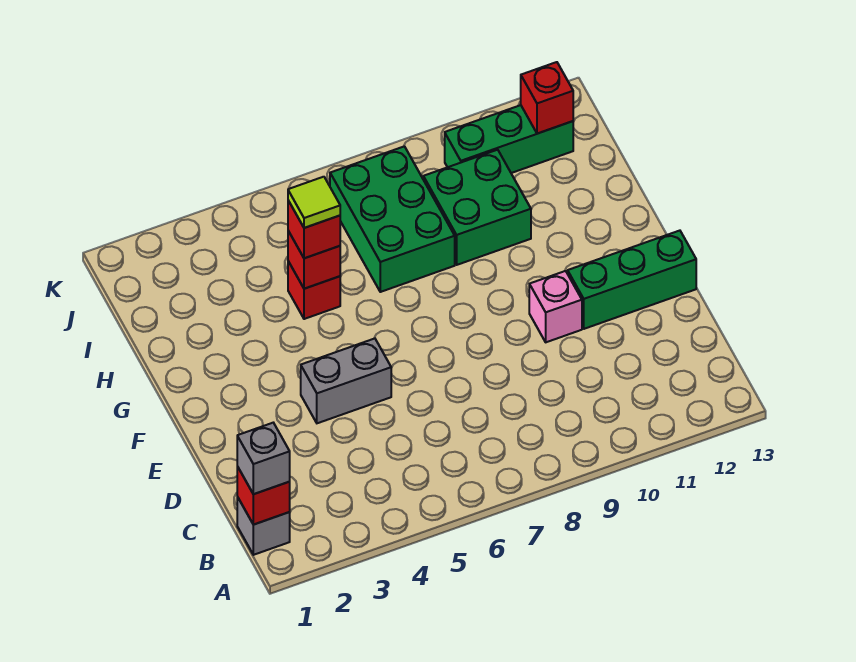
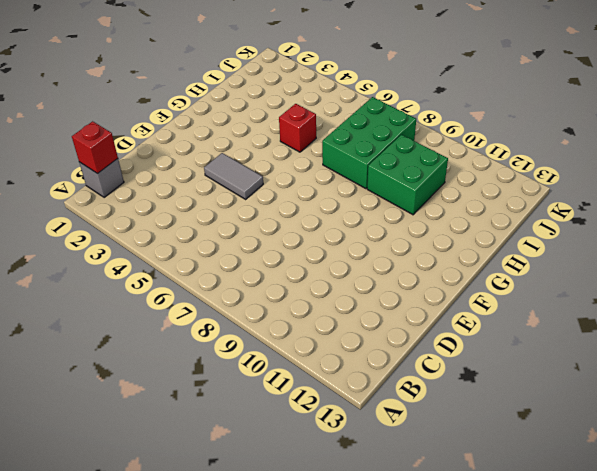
grey tile E4:E5 level 1 -> grey brick E4:E5 level 1
none -> pink brick E10 level 1
none -> green brick E11:E13 level 1
none -> green brick J10:J12 level 1

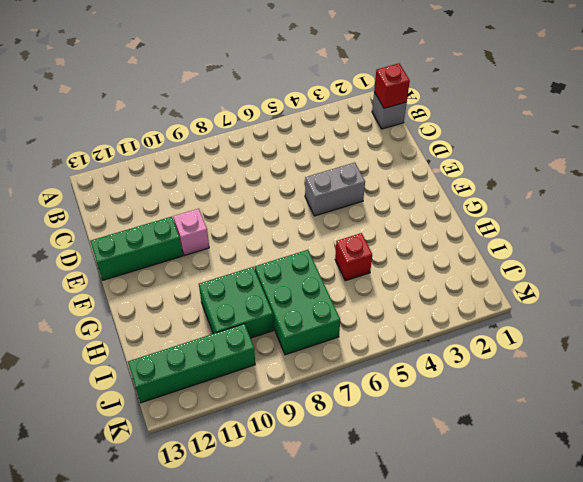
green brick J10:J13 level 1 -> green brick J10:J12 level 1
none -> red brick H5 level 2
none -> red brick J12 level 2
none -> grey brick B1 level 3

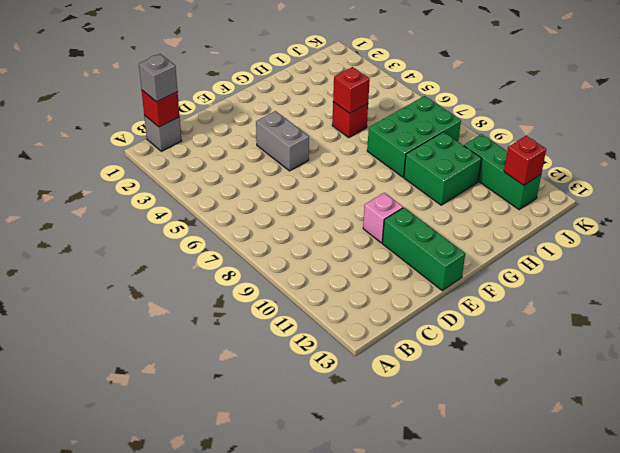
none -> red brick H5 level 3
none -> lime tile H5 level 4

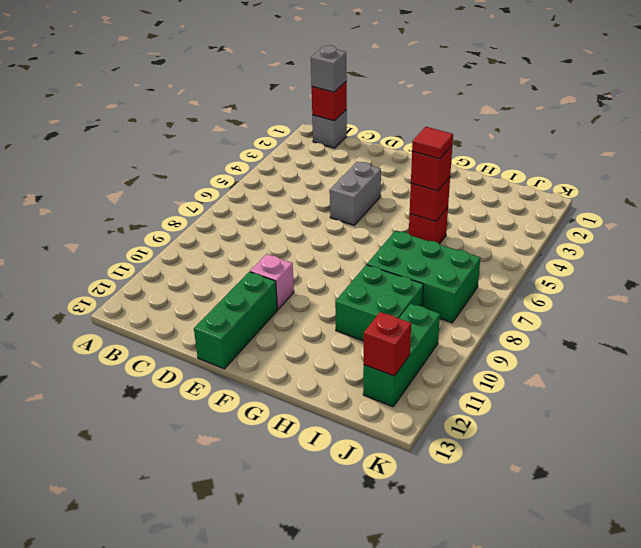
red tile H5 level 4 -> lime tile H5 level 4

